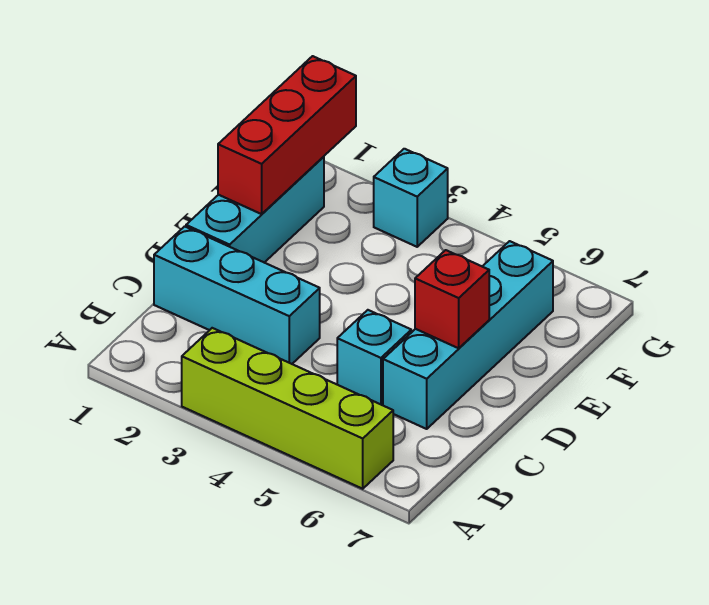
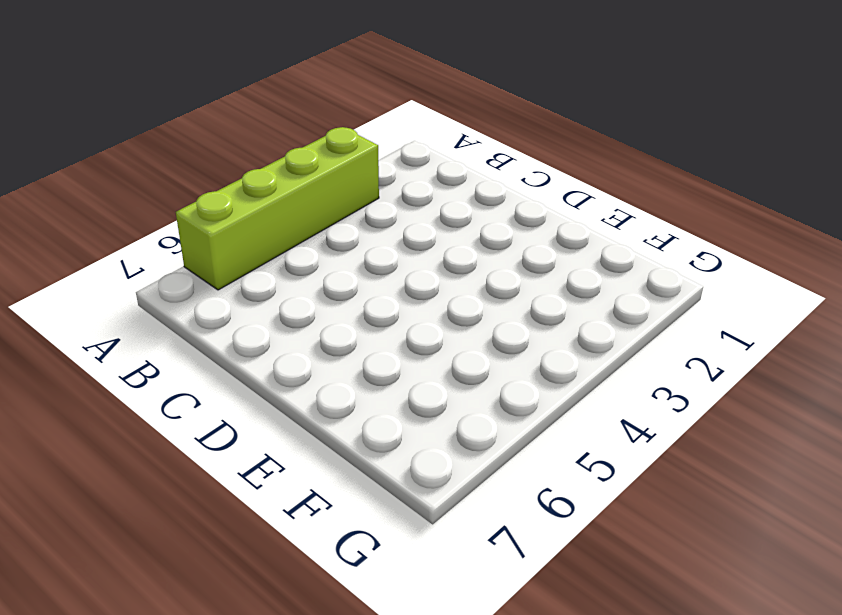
none -> cyan brick C1:C3 level 1
none -> cyan brick C5 level 1

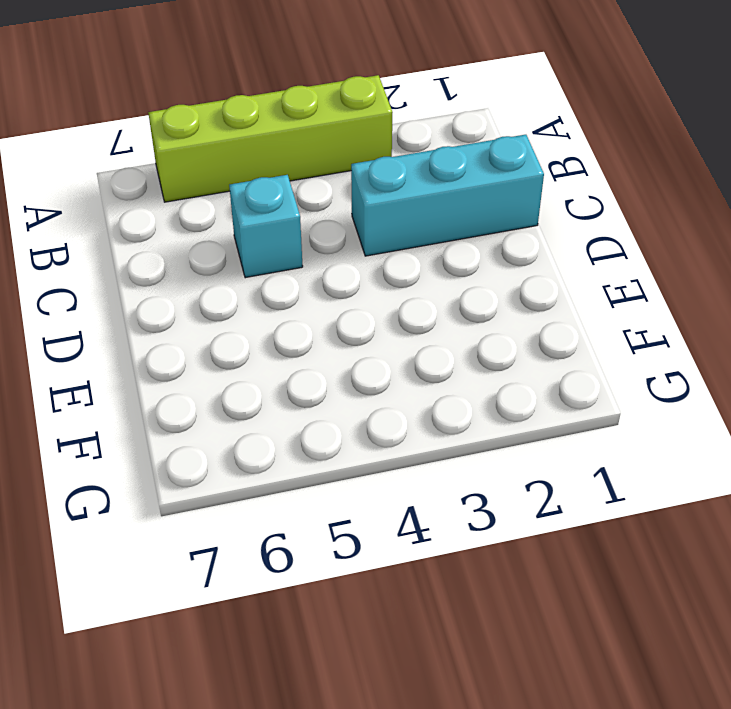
none -> cyan brick C6:F6 level 1
none -> cyan brick D1:F1 level 1

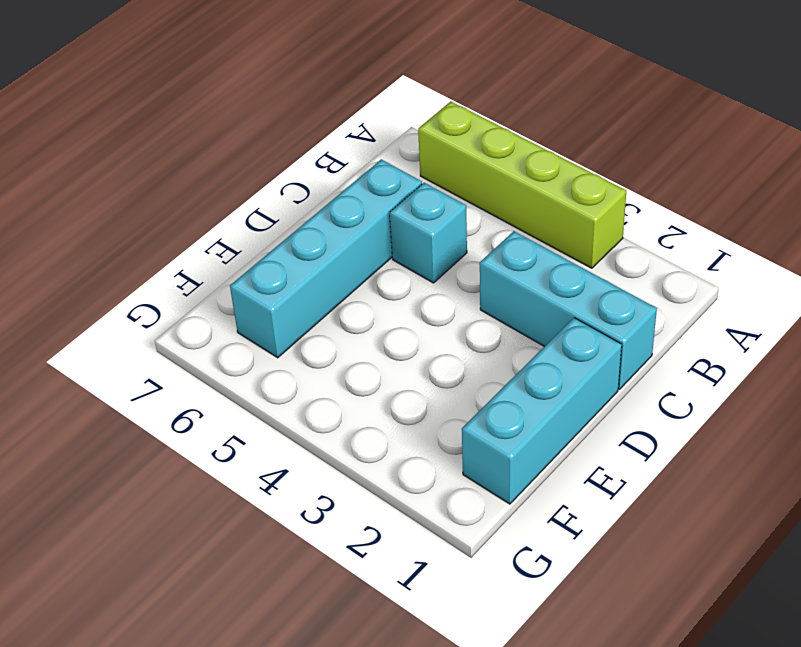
none -> cyan brick G3 level 1
none -> red brick D6 level 2

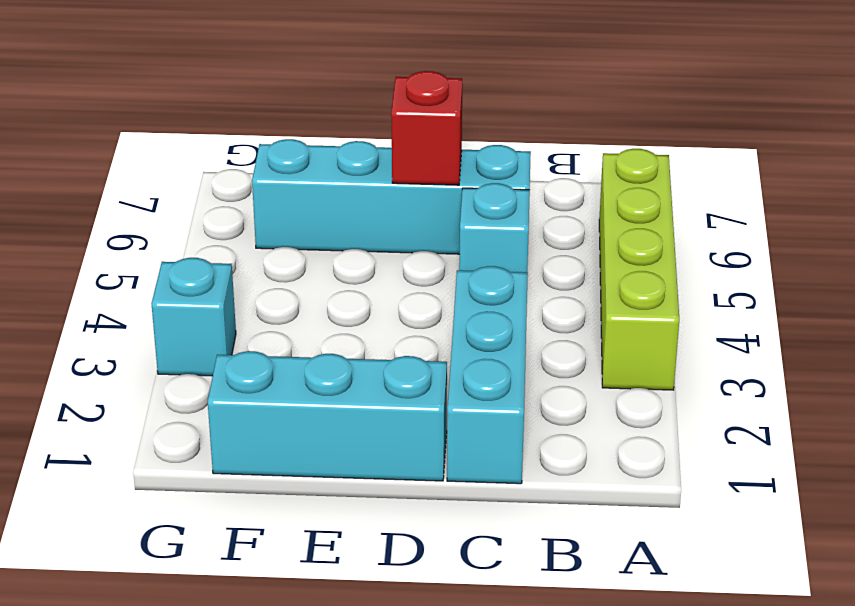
none -> red brick E1:G1 level 2

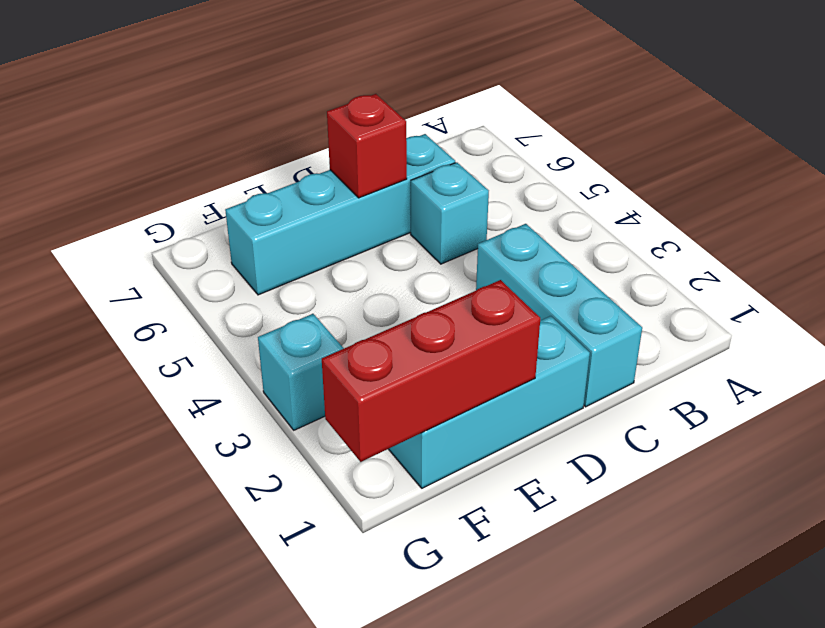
none -> lime brick A3:A6 level 1

